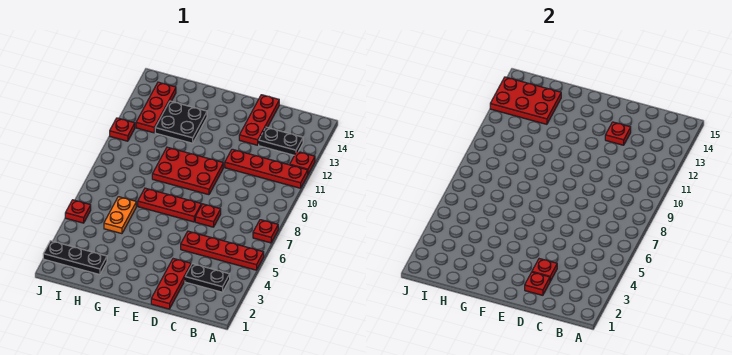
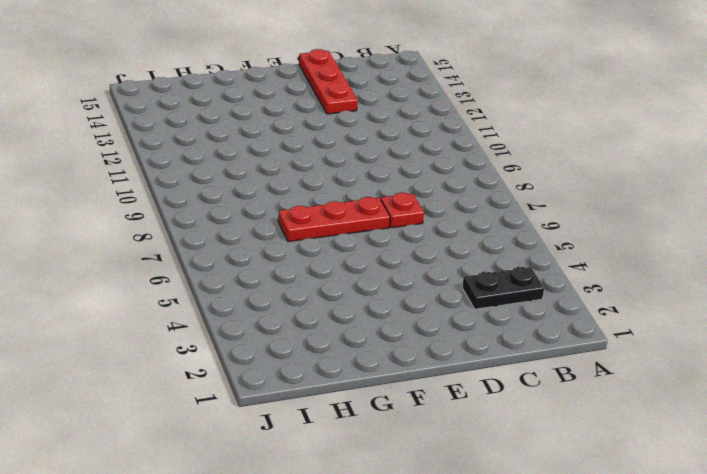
none -> red plate A5:D5 level 1
none -> red plate A7 level 1
none -> red plate A11:D11 level 1

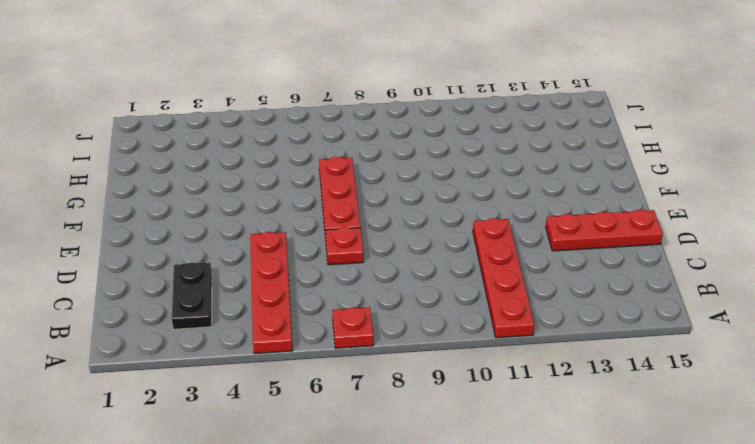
none -> red plate A12 level 1
none -> black plate B13:C13 level 1
none -> red plate D1:D3 level 1

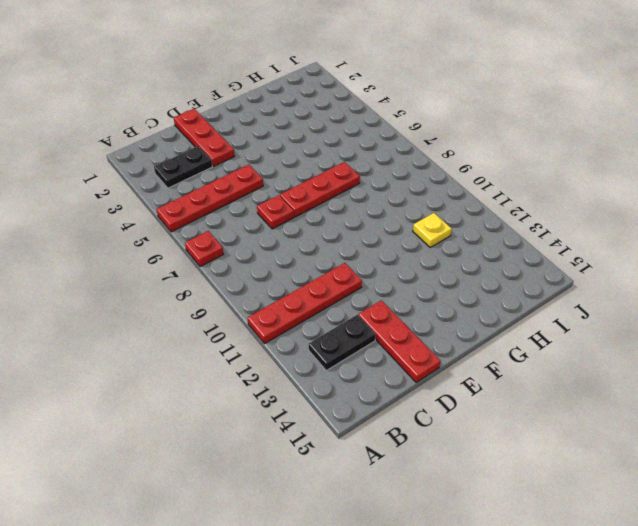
yellow plate H11 level 1 -> none
none -> red plate A12 level 1
none -> red plate E9:G10 level 1
none -> black plate G12:H13 level 1

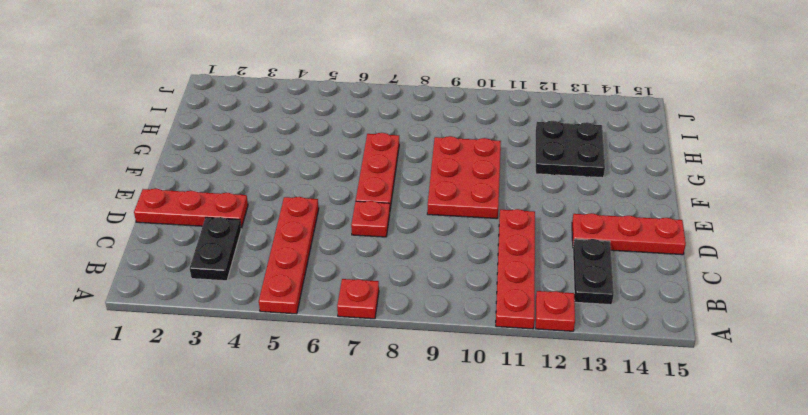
none -> black plate H2:J2 level 1
none -> orange plate H5:H6 level 1
none -> red plate I12:I14 level 1

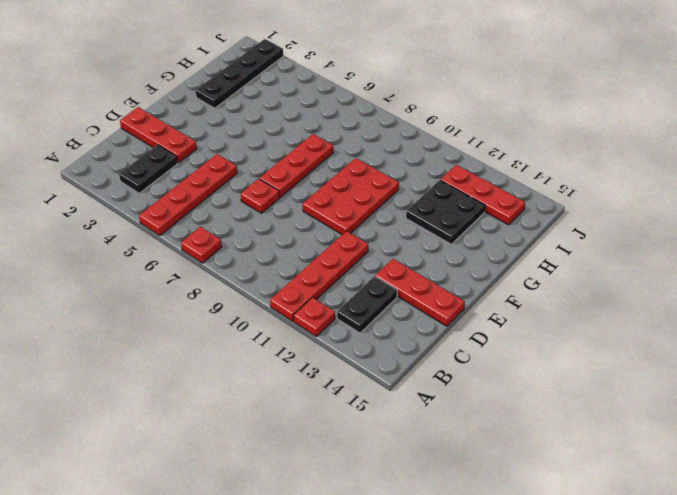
black plate G2:J2 level 1 -> black plate H2:J2 level 1
none -> orange plate H5:H6 level 1
none -> red plate J5 level 1
none -> red plate J11 level 1

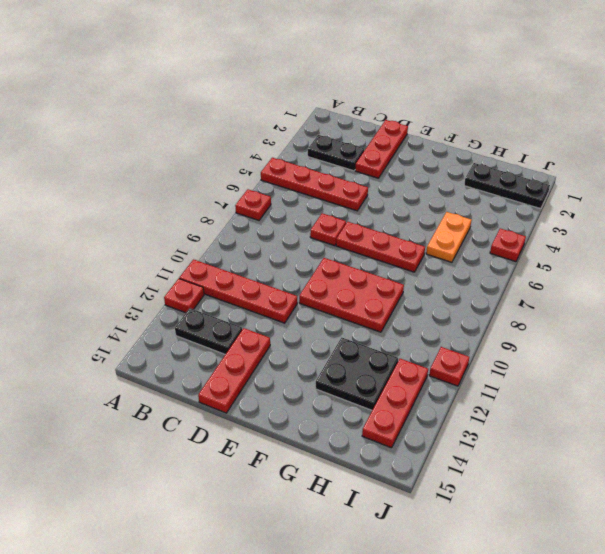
none -> red plate D2 level 2
none -> red plate D3 level 2
none -> red plate D13 level 2

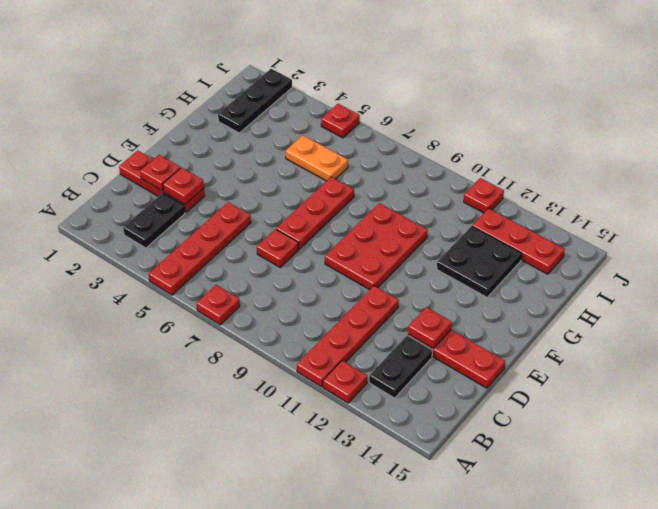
none -> red plate H13:J14 level 2

